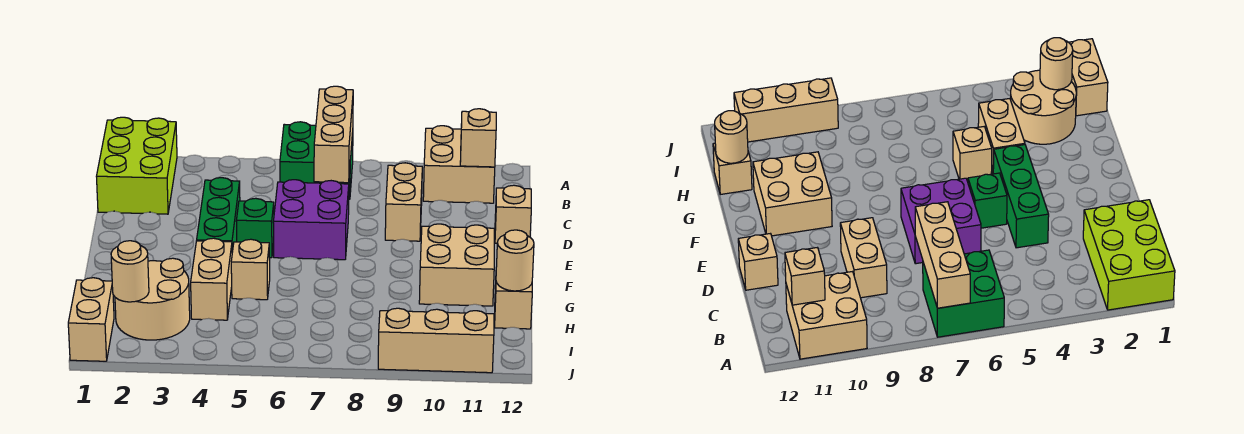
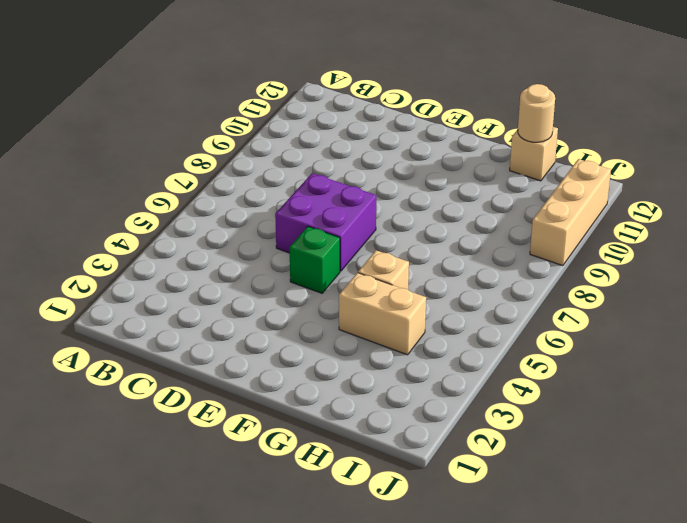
none -> lime brick A1:C2 level 1
none -> green brick A6:B7 level 1
none -> tan brick A10:B11 level 1

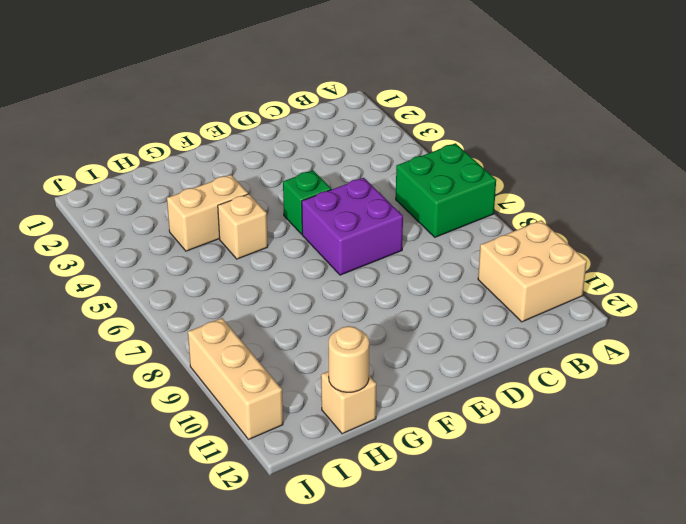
none -> lime brick A1:C2 level 1
none -> tan brick C9:D9 level 1
none -> green brick D4:F4 level 1

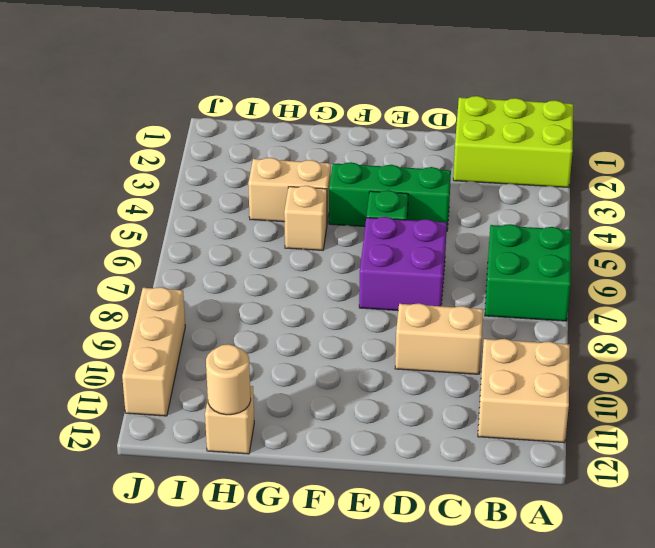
none -> tan brick D12 level 1
none -> tan brick F10:G11 level 1
none -> tan round brick H2:I3 level 1

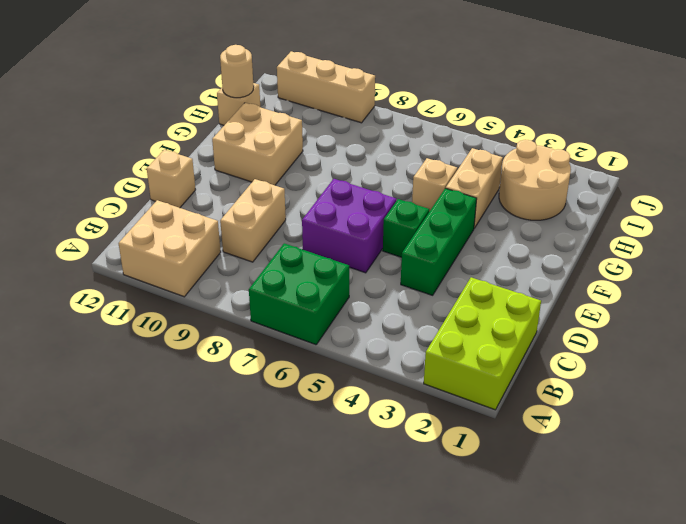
none -> tan brick I1:J1 level 1
none -> tan brick A7:C7 level 2
none -> tan brick B11 level 2

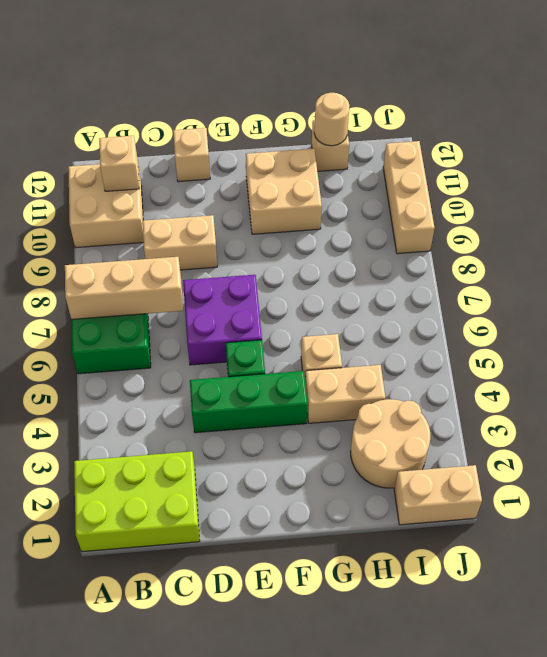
none -> tan round brick I2 level 2

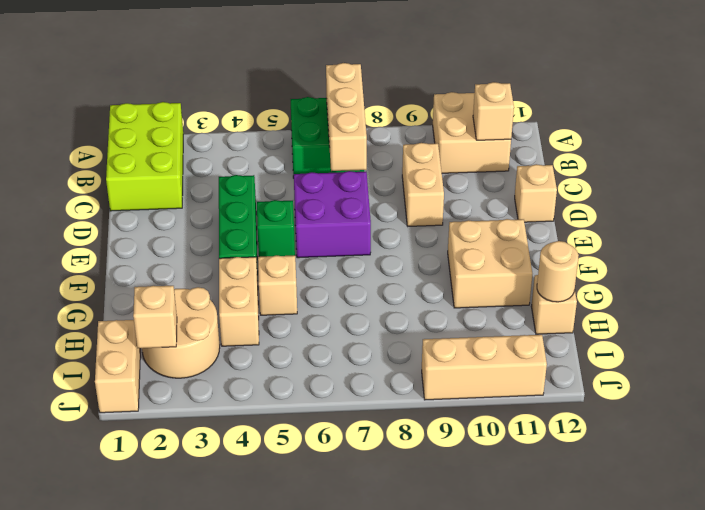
tan brick I2 level 2 -> tan round brick I2 level 2

